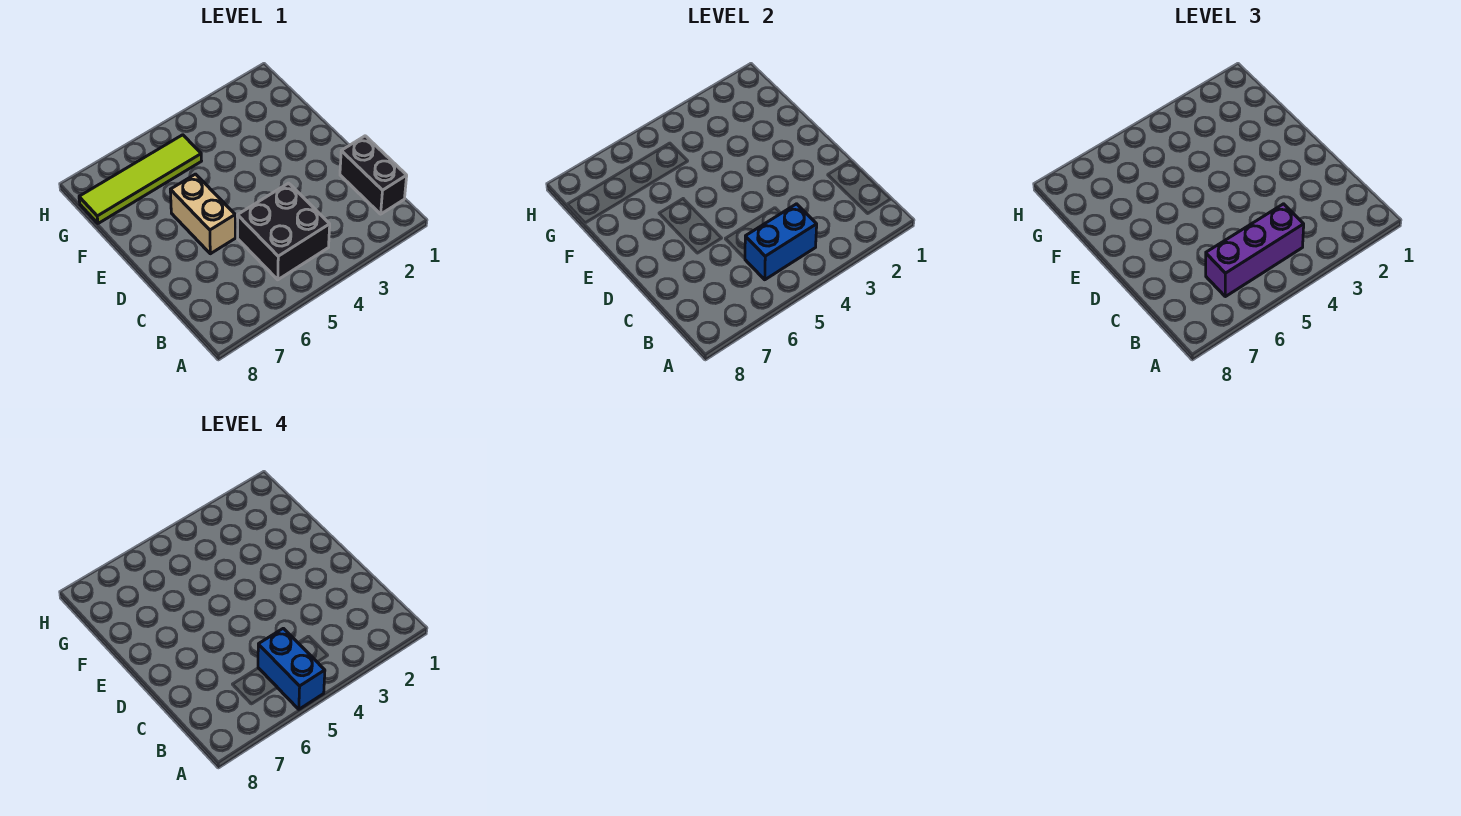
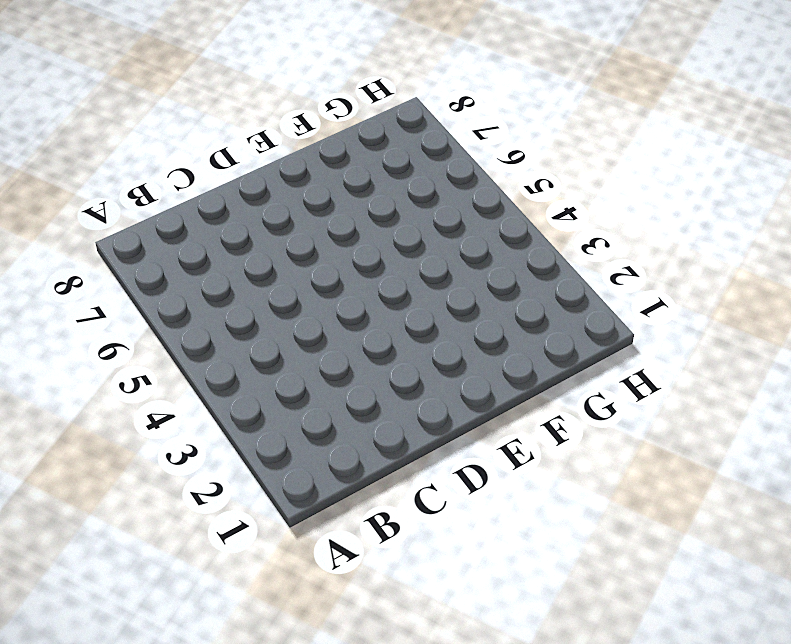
none -> black brick B1:C1 level 1
none -> black brick B4:C5 level 1

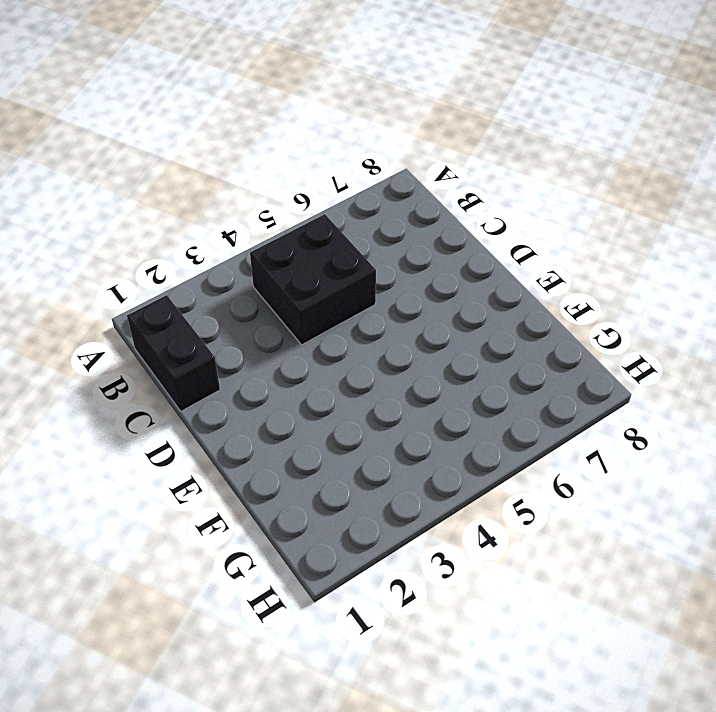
none -> tan brick D6:E6 level 1
none -> lime tile G5:G8 level 1

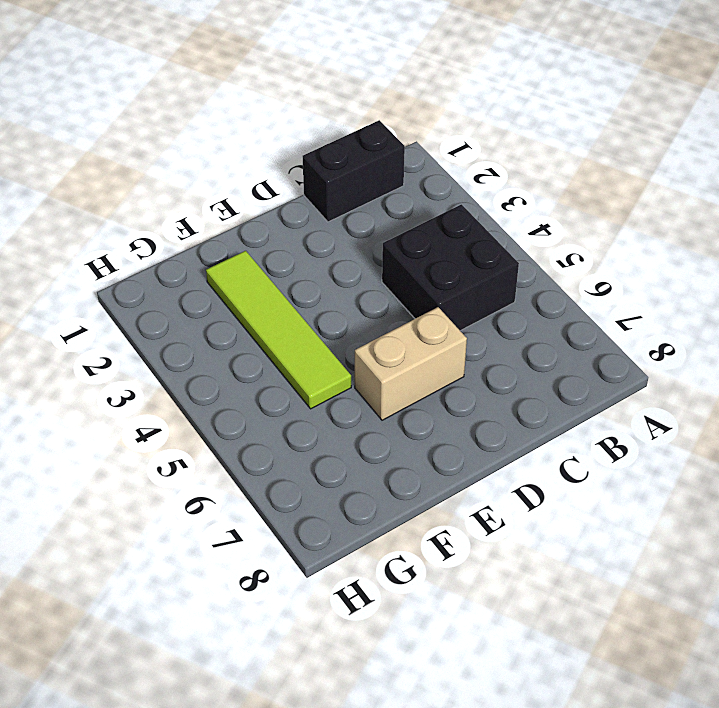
lime tile F2:F5 level 1 -> lime tile G5:G8 level 1
none -> blue brick B4:B5 level 2
none -> purple brick B4:B6 level 3

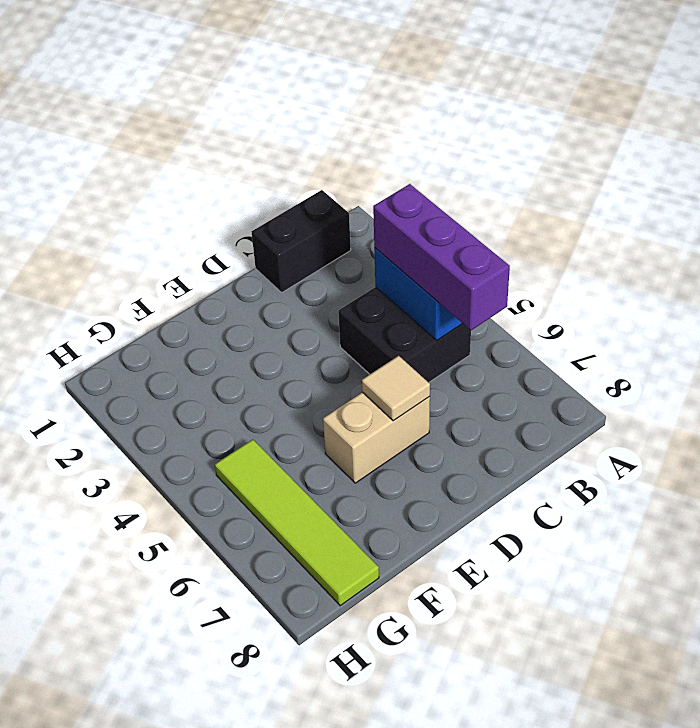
tan tile D6 level 2 -> none
none -> blue brick A5:B5 level 4

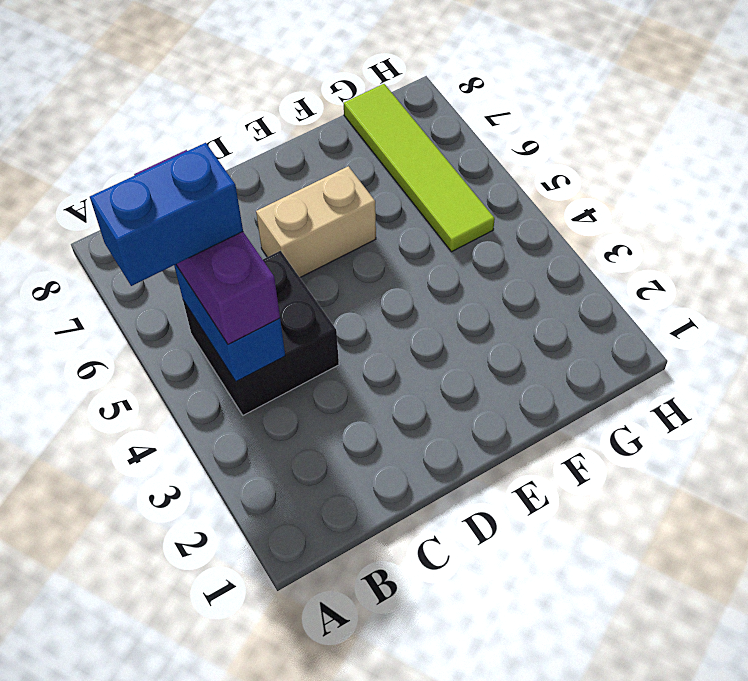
none -> black brick B1:C1 level 1

